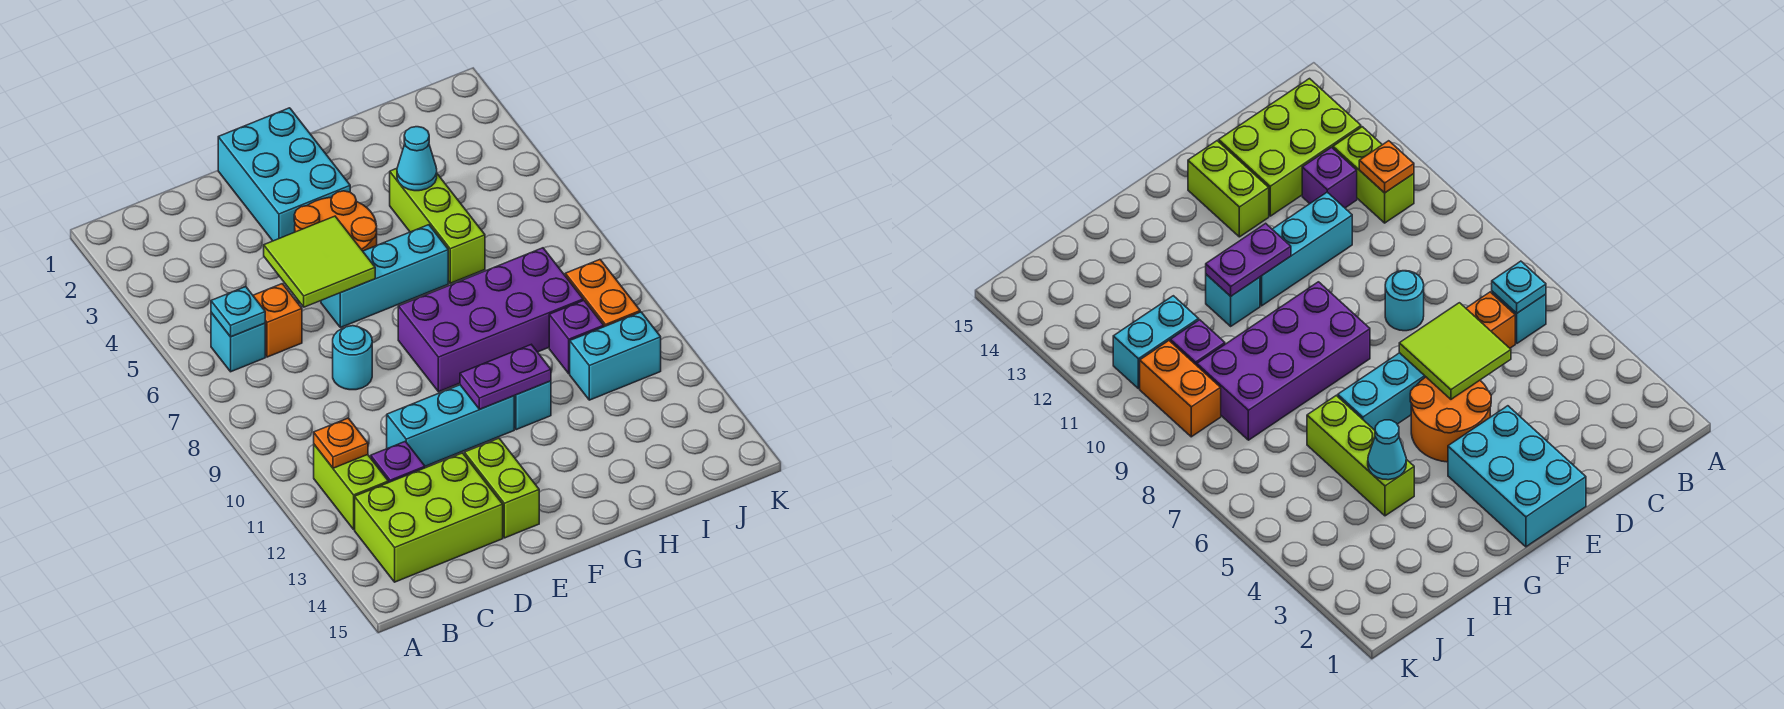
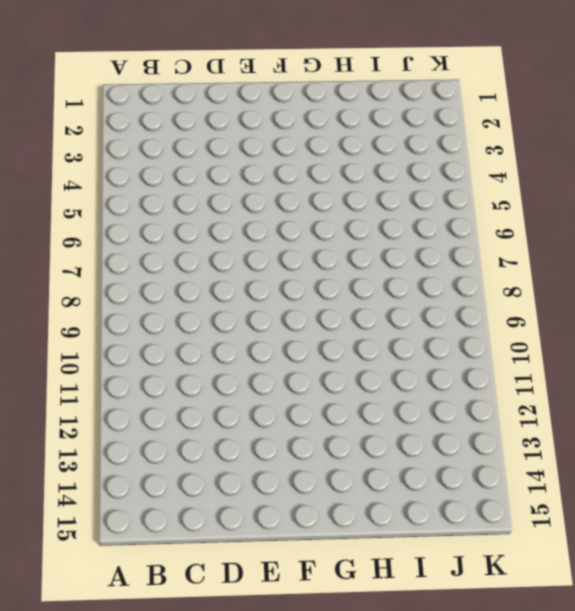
none -> cyan brick B6 level 1
none -> lime brick B11:B12 level 1
none -> lime brick B13:D14 level 1

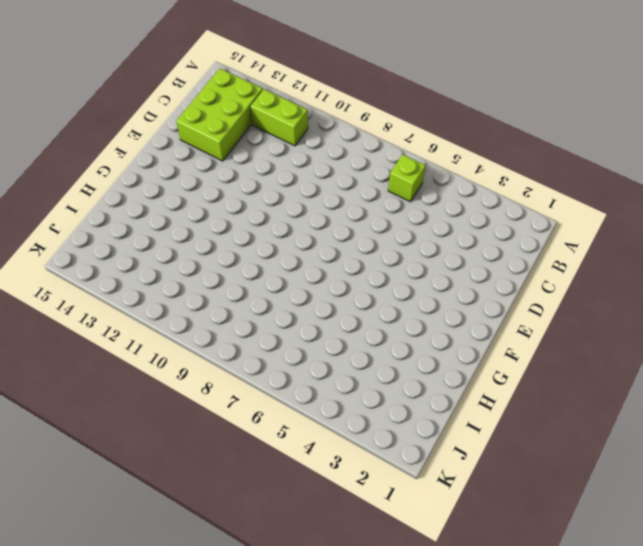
lime brick B6 level 1 -> cyan brick B6 level 1
none -> orange brick C6 level 1
none -> purple brick C12 level 1
none -> cyan round brick D8 level 1

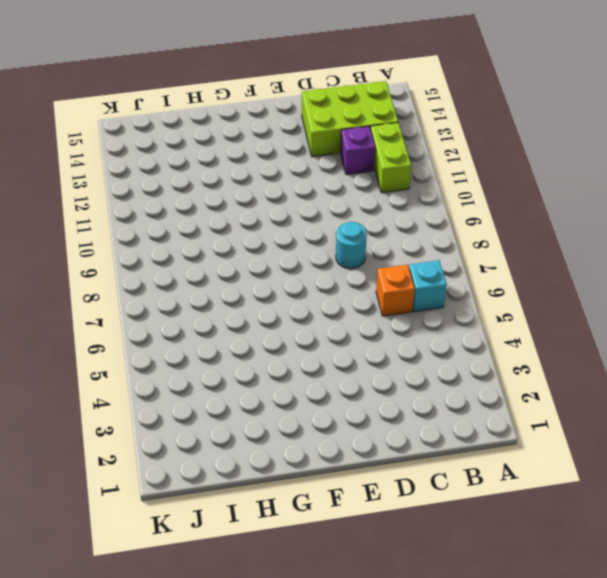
none -> cyan brick D11:F11 level 1
none -> cyan brick E1:F3 level 1
none -> orange round brick E4:F5 level 1

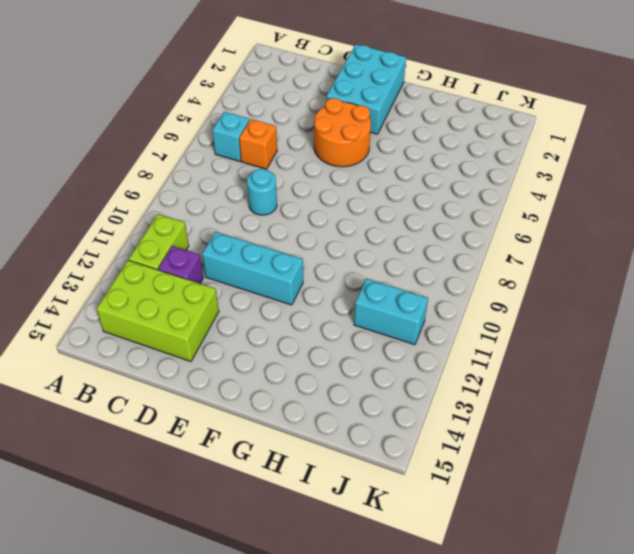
none -> cyan brick E6:G6 level 1
none -> lime brick E13:E14 level 1
none -> purple brick F8:I9 level 1

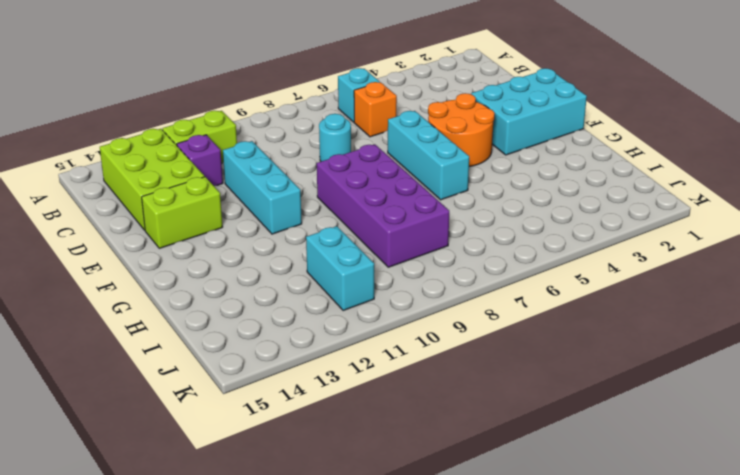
none -> cyan brick G11 level 1
none -> lime brick H4:H6 level 1
none -> purple brick I10 level 1

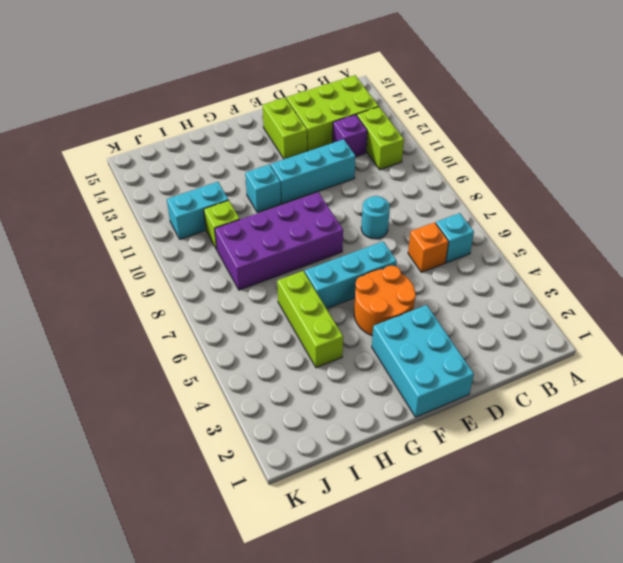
lime brick I10 level 1 -> purple brick I10 level 1
none -> orange brick J9:J10 level 1
none -> cyan plate B6 level 2
none -> orange plate B11 level 2

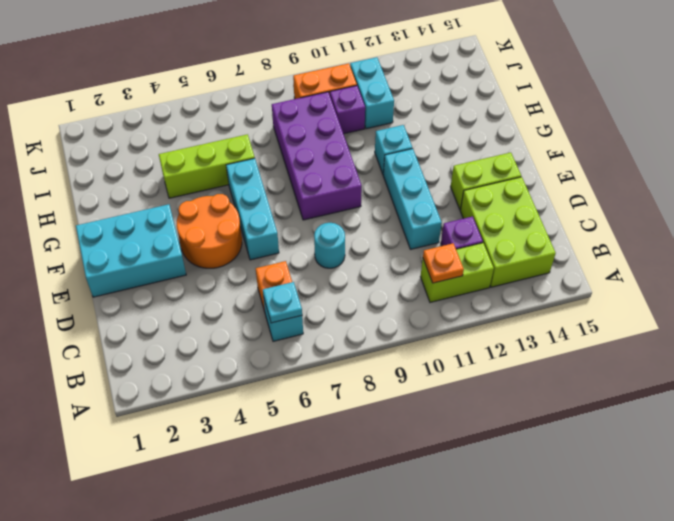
none -> lime tile D5:E6 level 2
none -> purple plate F11:G11 level 2
none -> cyan cone H4 level 2

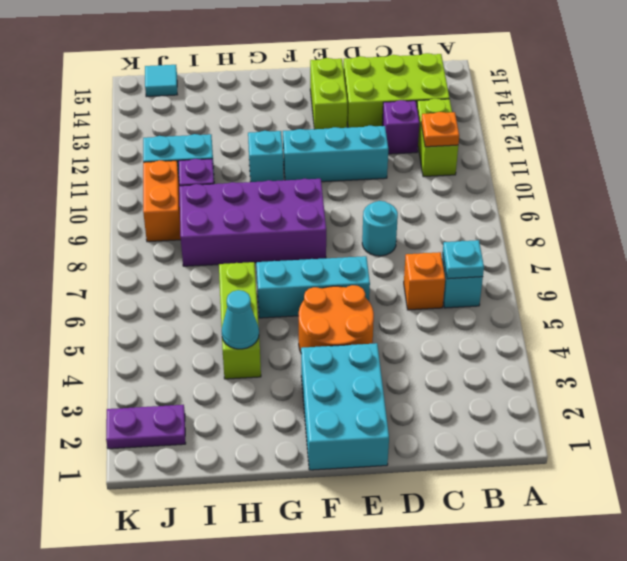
purple plate J2:K2 level 1 -> purple plate F11:G11 level 2
cyan tile J15 level 1 -> none
none -> lime tile D5:E6 level 2

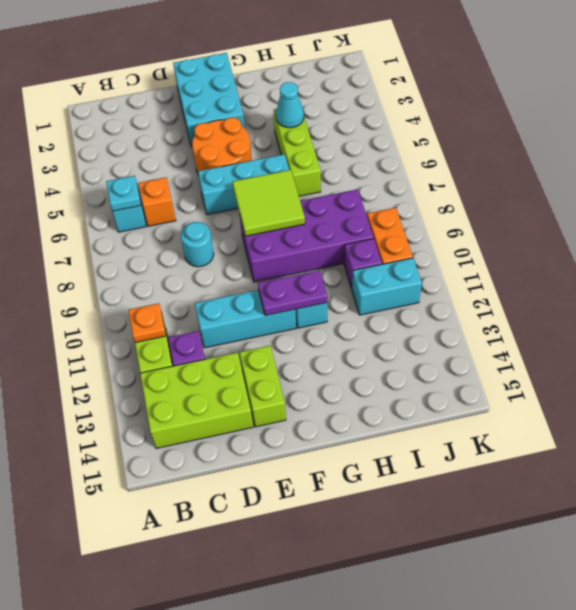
lime tile F7:G8 level 2 -> lime tile D5:E6 level 2

